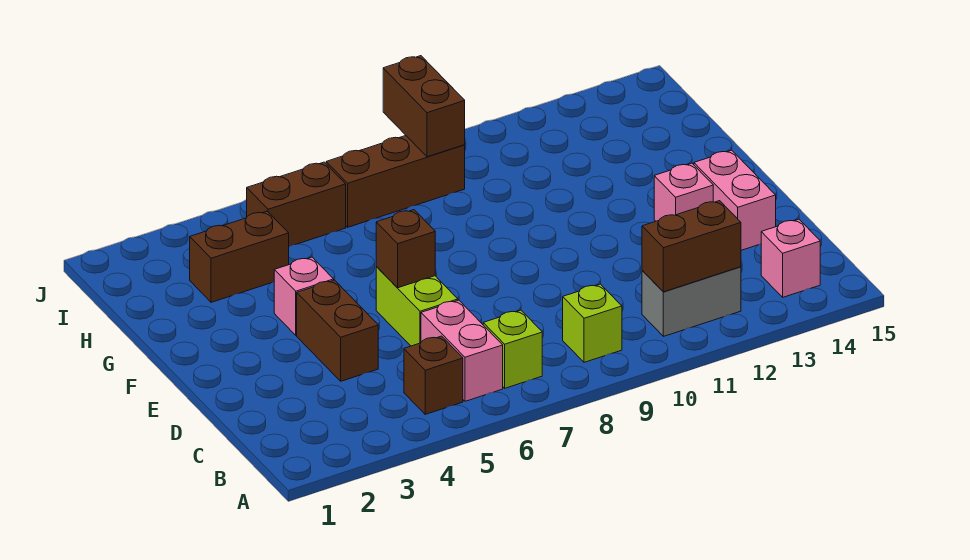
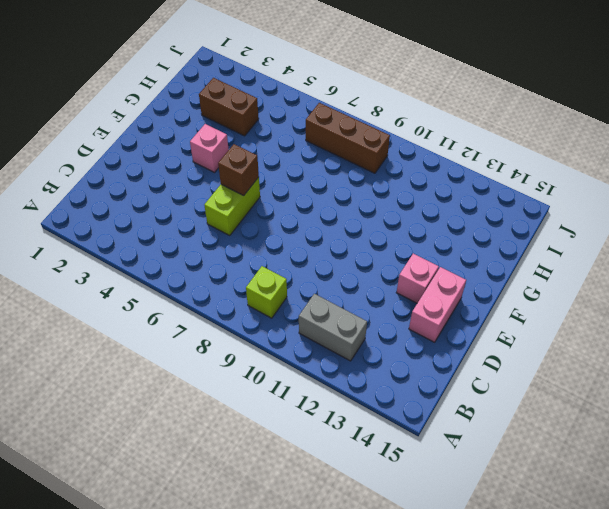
none -> brown brick B5 level 1
none -> pink brick B6:C6 level 1
none -> lime brick B7 level 1

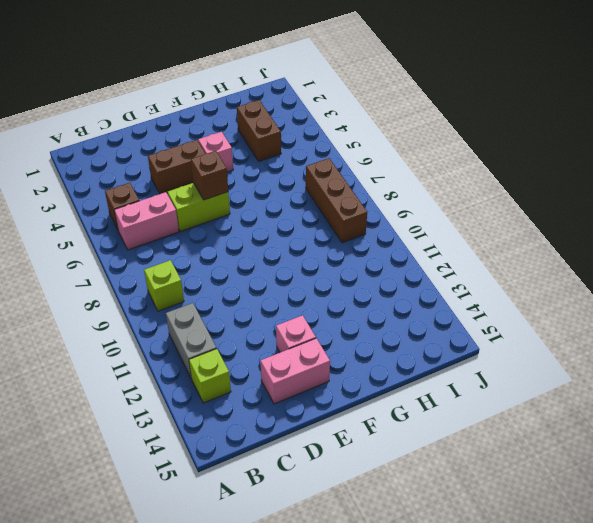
lime brick B13 level 1 -> lime brick B7 level 1
none -> pink brick B14 level 1
none -> brown brick I5:I6 level 1
none -> brown brick B11:B12 level 2

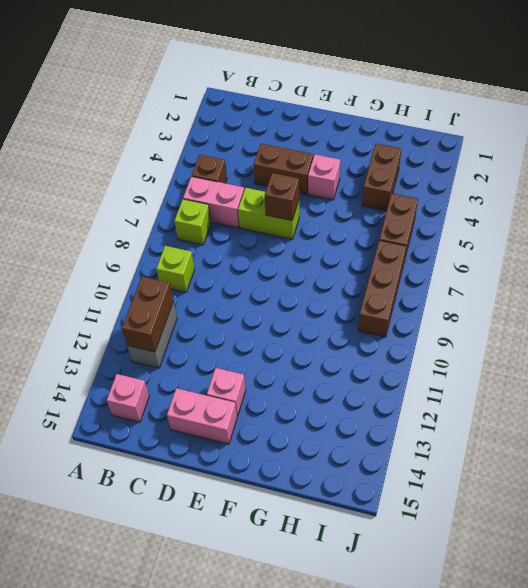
none -> brown brick I9:J9 level 2

